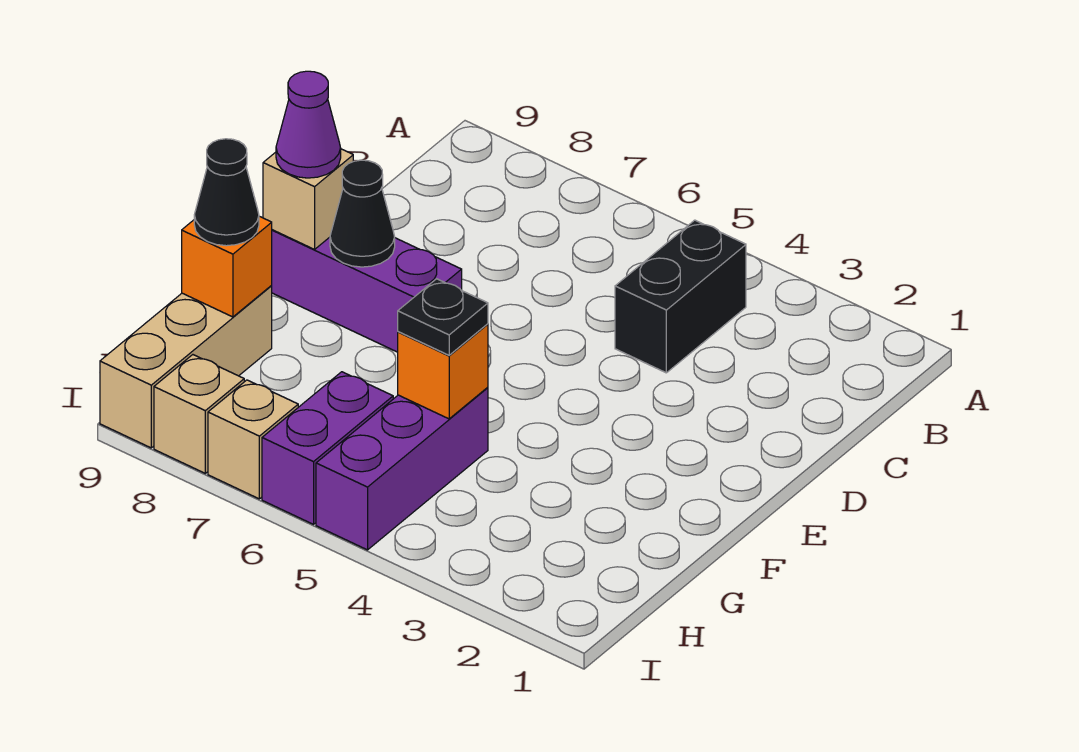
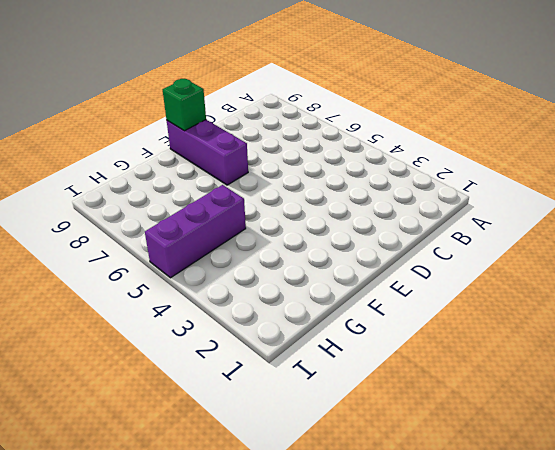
green brick E9 level 2 -> tan brick E9 level 2
none -> black brick B4:C4 level 1
none -> tan brick G9:I9 level 1
none -> purple brick H6:I6 level 1

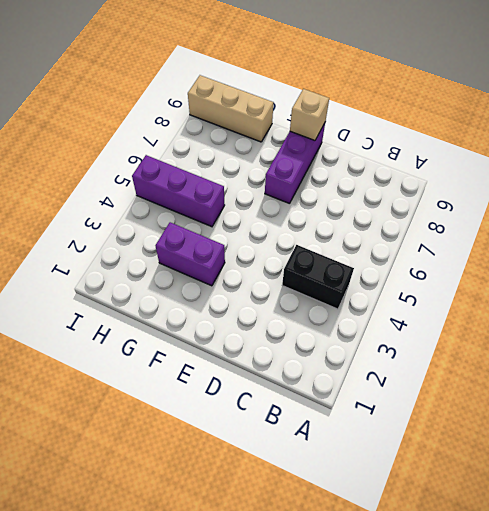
purple brick F3:G3 level 1 -> purple brick H6:I6 level 1
none -> tan brick I7 level 1
none -> tan brick I8 level 1
none -> black cone E8 level 2

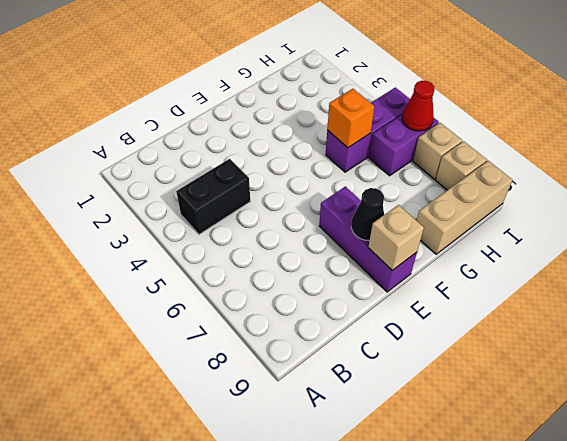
red cone I6 level 2 -> none
none -> orange brick G9 level 2
none -> purple cone E9 level 3
none -> black plate G5 level 3

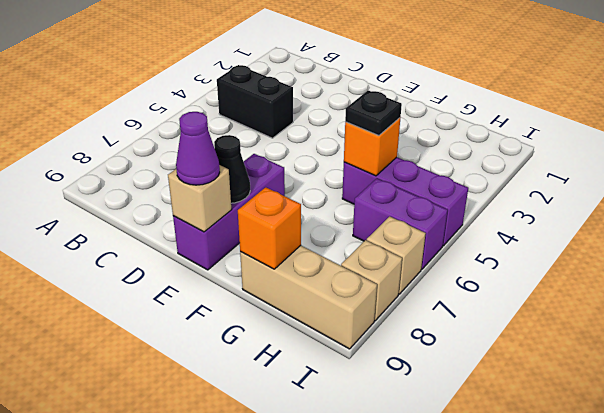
none -> black cone G9 level 3

